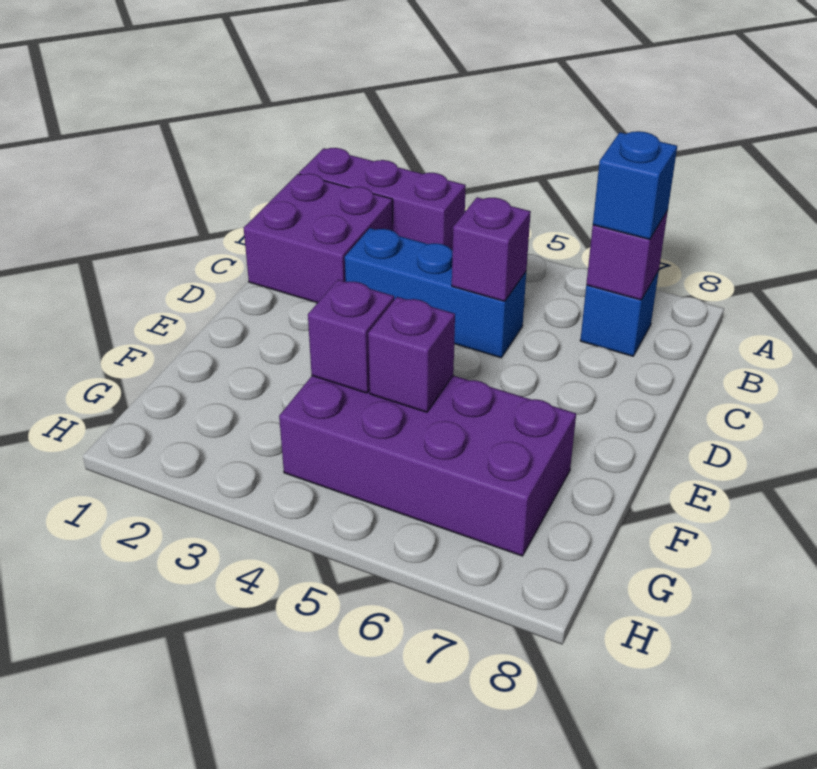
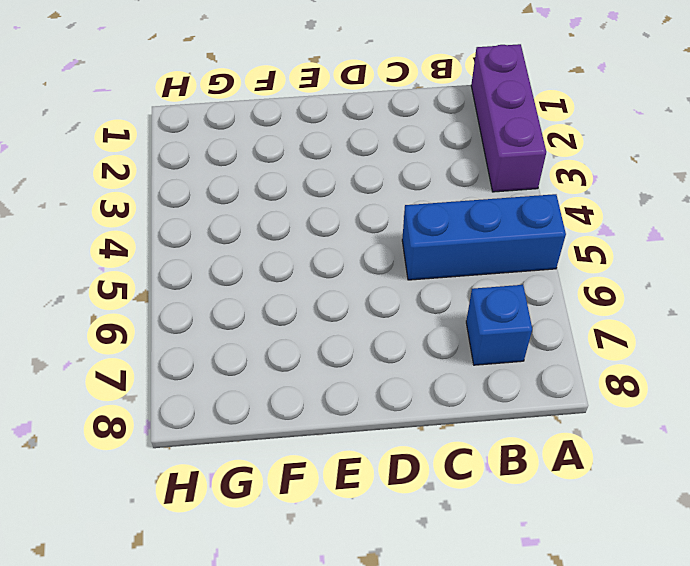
blue brick A5:C5 level 1 -> blue brick C3:C5 level 1
none -> purple brick B1:C2 level 1
none -> purple brick F4:G7 level 1

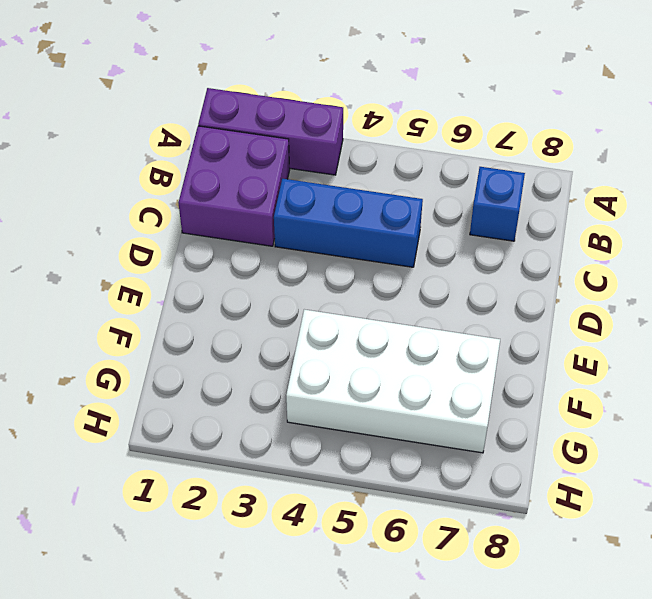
white brick F4:G7 level 1 -> purple brick F4:G7 level 1
none -> purple brick B7 level 2
none -> purple brick C5 level 2

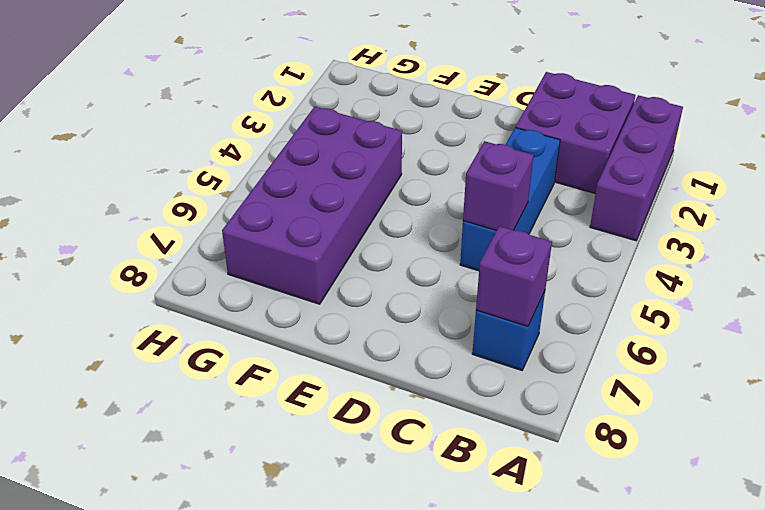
none -> purple brick F4 level 2
none -> purple brick F5 level 2

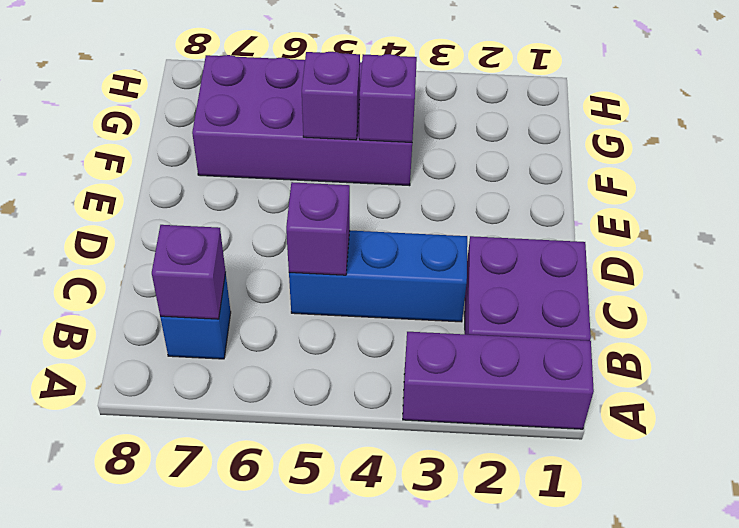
none -> blue brick B7 level 3

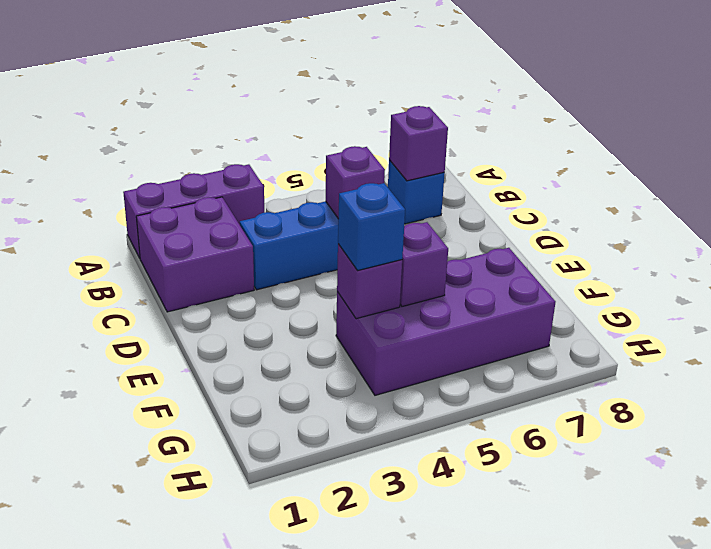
blue brick F4 level 3 -> blue brick B7 level 3

